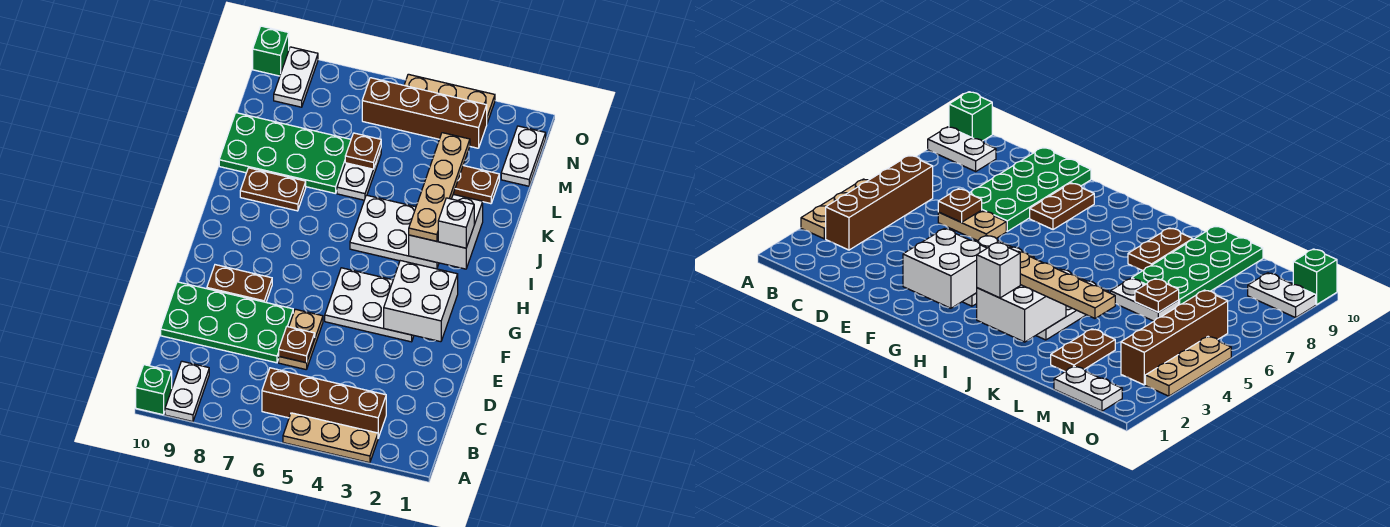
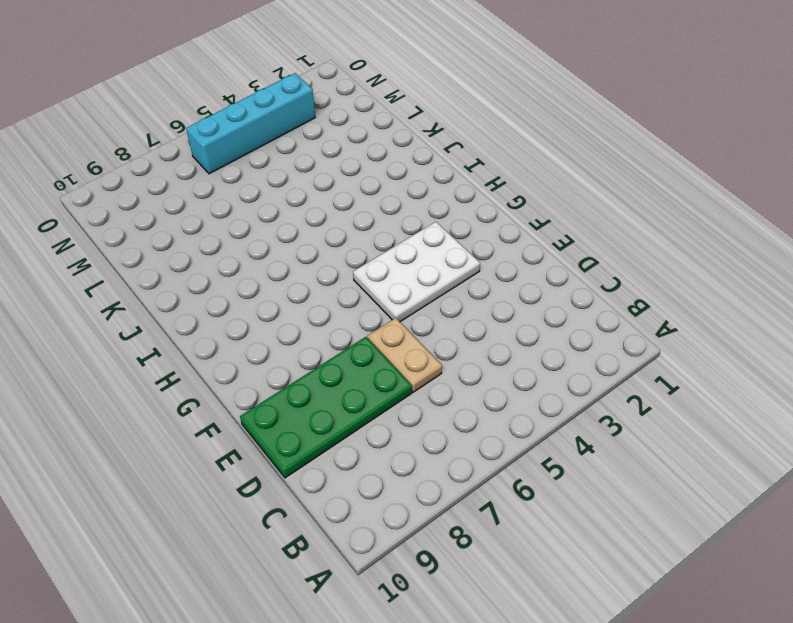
cyan brick N3:N6 level 1 -> brown brick N3:N6 level 1
none -> tan plate A3:A5 level 1
none -> white plate A9:B9 level 1
none -> green brick A10 level 1

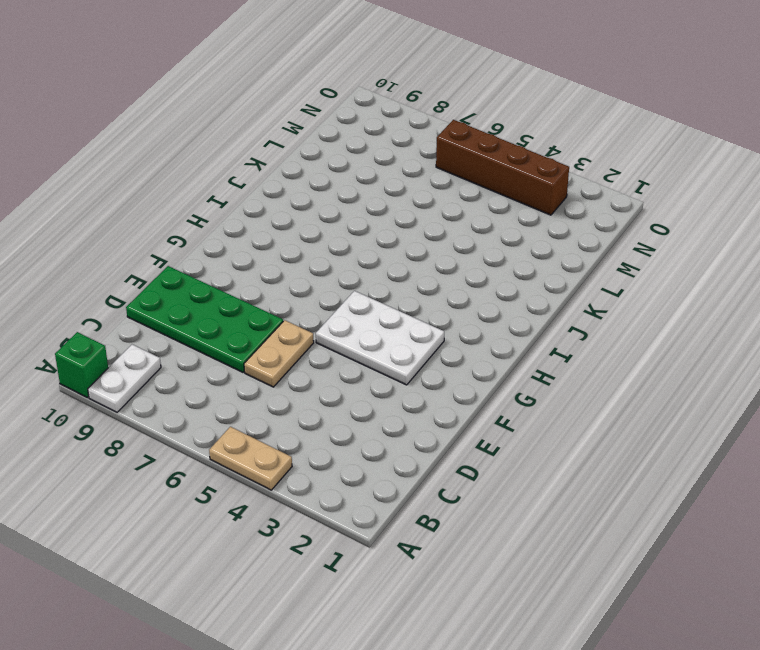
tan plate A4:A5 level 1 -> tan plate A3:A5 level 1
none -> brown brick B3:B6 level 1
none -> brown plate F8:F9 level 1
none -> white plate I3:J5 level 1

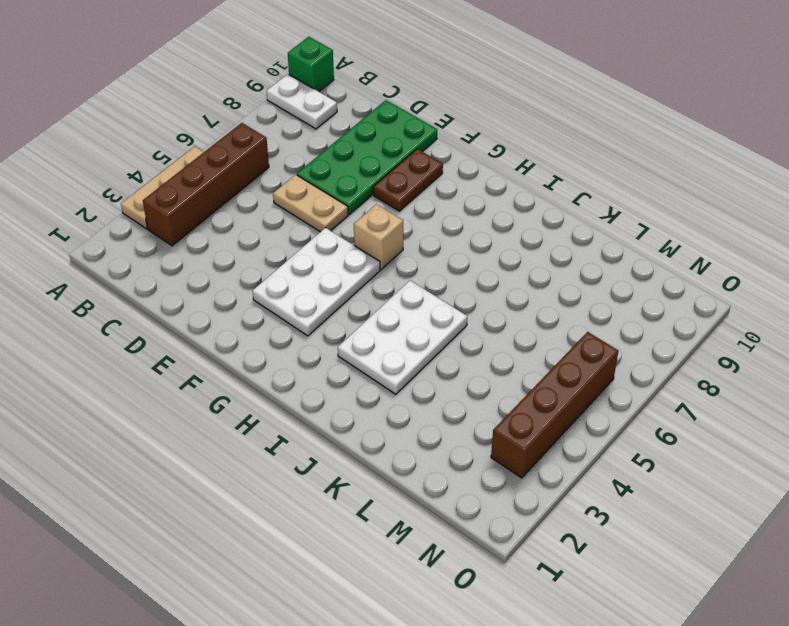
tan brick G6 level 1 -> none
none -> brown plate J8:J9 level 1
none -> white plate K6:L6 level 1
none -> green plate K7:L10 level 1

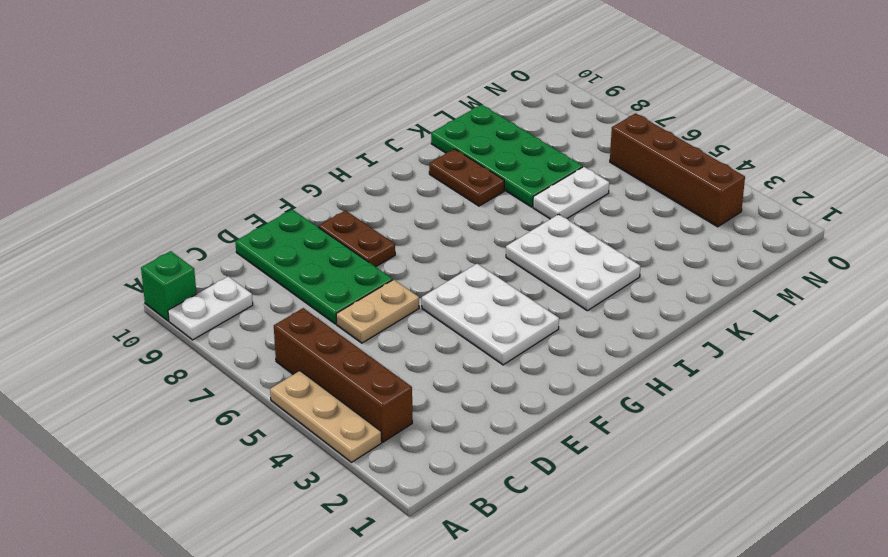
none -> brown plate L2:L3 level 1
none -> white plate M1:N1 level 1
none -> white plate N9:O9 level 1

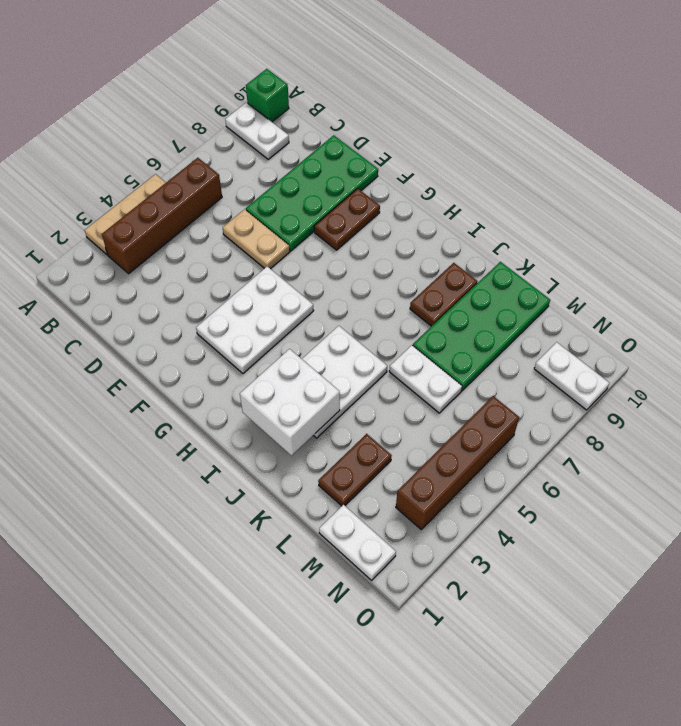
none -> tan plate O3:O5 level 1
none -> green brick O10 level 1
none -> brown plate D6 level 2

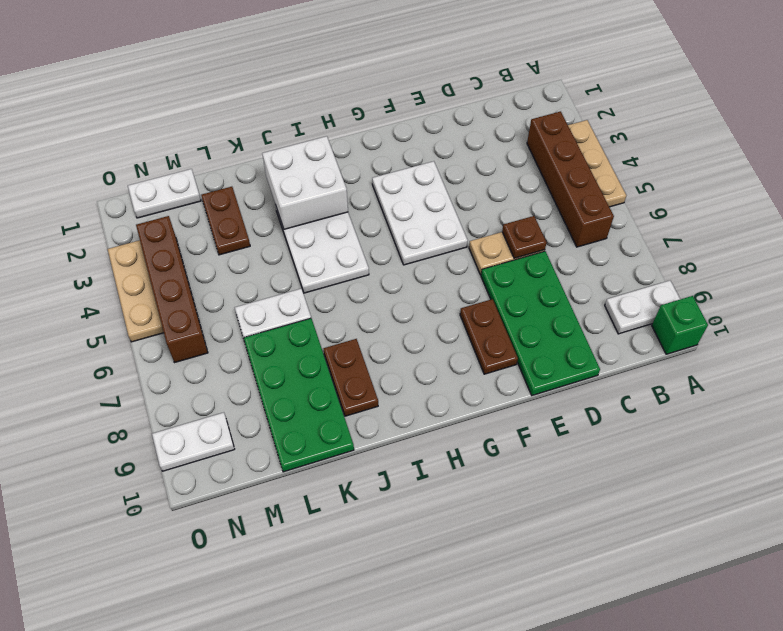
none -> green brick O10 level 1
none -> white brick F2:G3 level 2
none -> brown plate L6 level 2

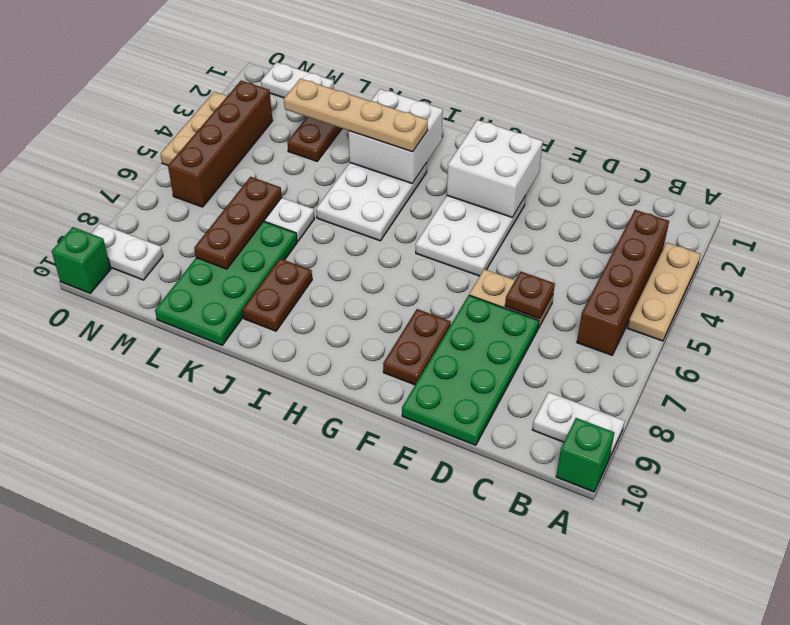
brown plate L6:L8 level 2 -> brown plate L6 level 2
none -> white brick I2 level 3

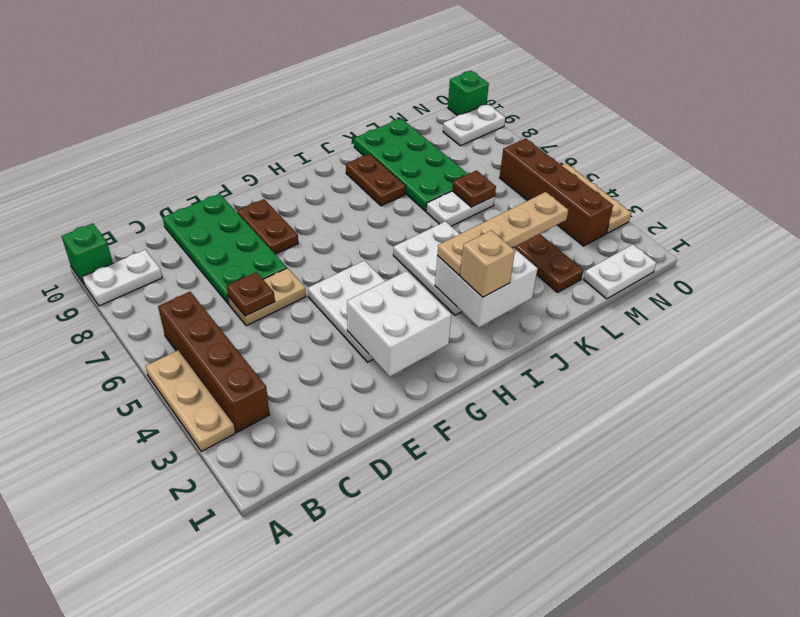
tan brick I2 level 3 -> white brick I2 level 3

